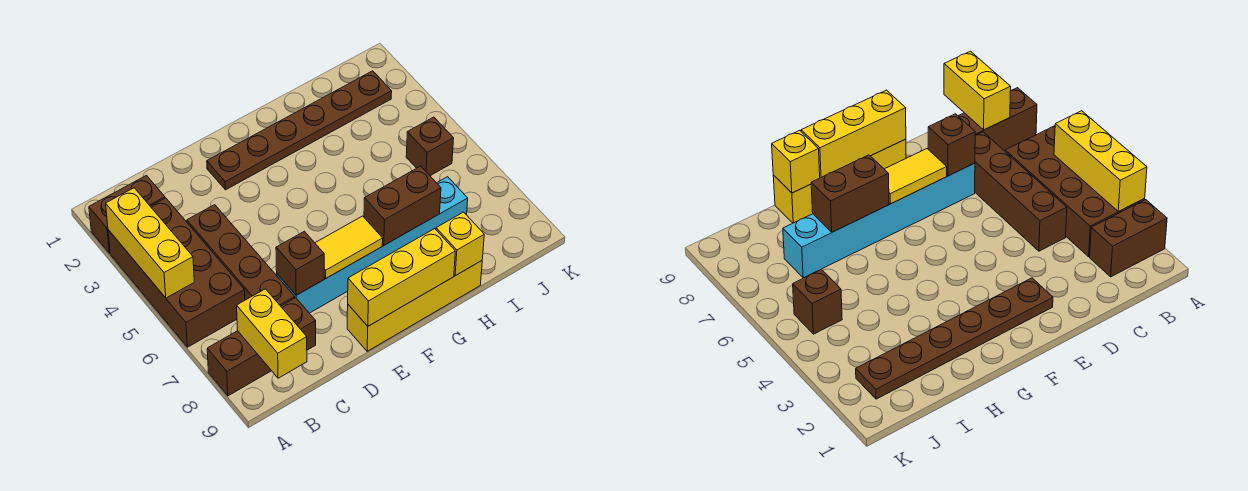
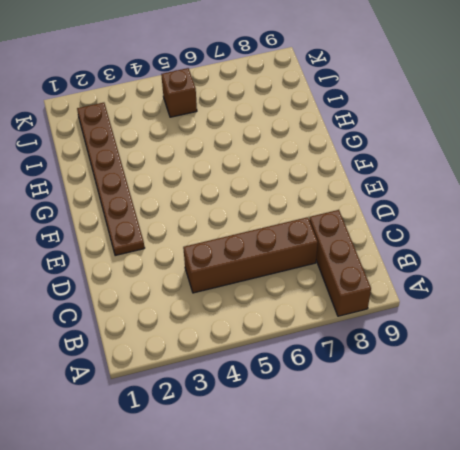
none -> brown brick A2:B2 level 1
none -> brown brick A3:B6 level 1
none -> cyan brick D7:I7 level 1

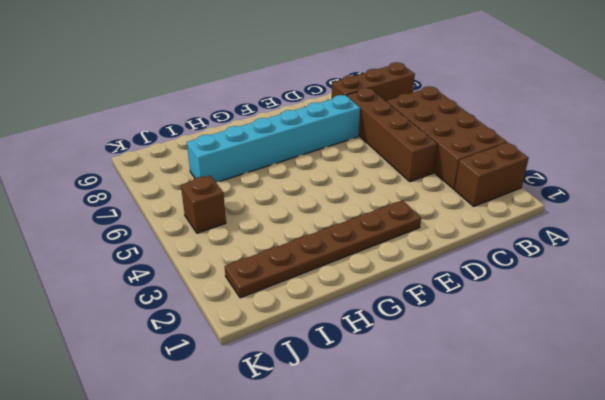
none -> yellow brick E9:H9 level 1
none -> yellow brick A3:A5 level 2
none -> yellow brick B8:B9 level 2

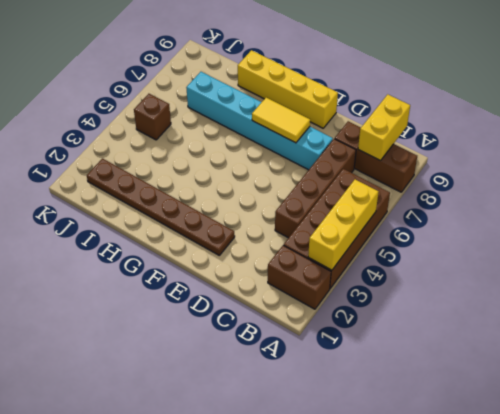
none -> brown brick D7 level 2
none -> yellow brick E9:G9 level 2
none -> brown brick G7:H7 level 2

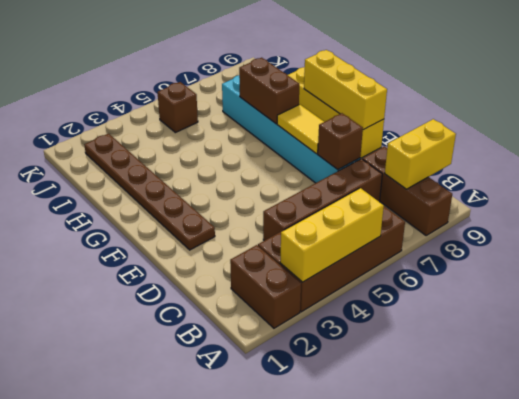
none -> yellow brick H9 level 2

